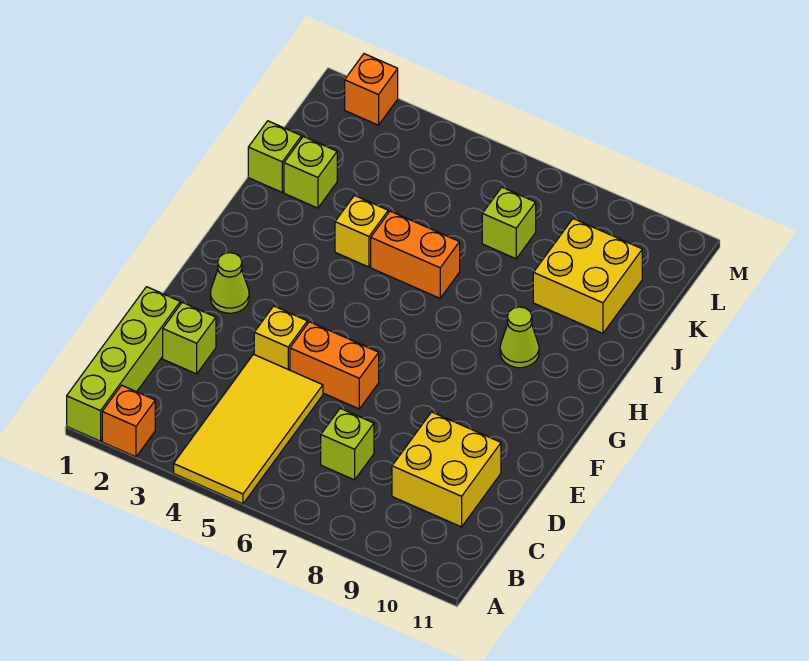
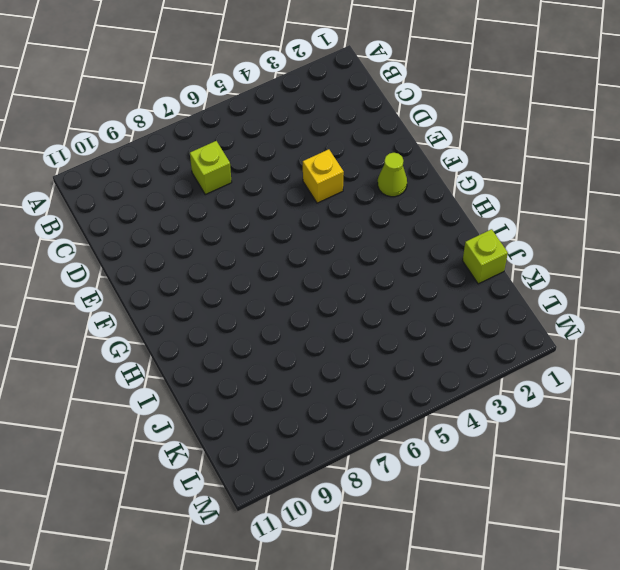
none -> lime brick A1:D1 level 1
none -> orange brick A2 level 1
none -> yellow tile A4:D5 level 1

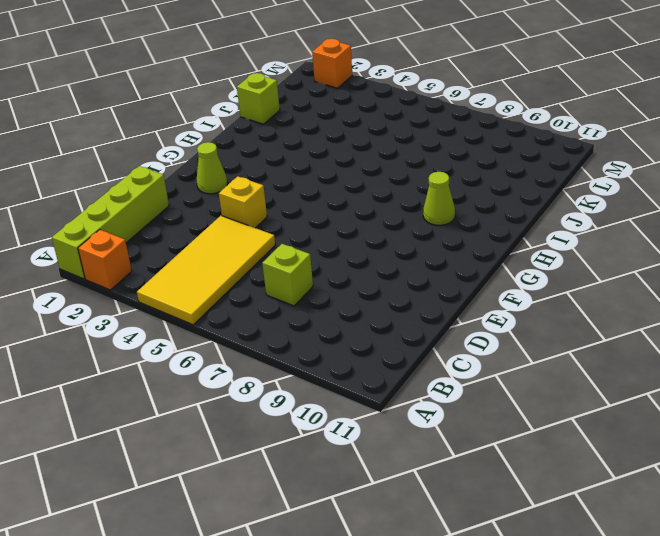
none -> yellow brick C9:D10 level 1
none -> lime brick D2 level 1
none -> orange brick E5:E6 level 1

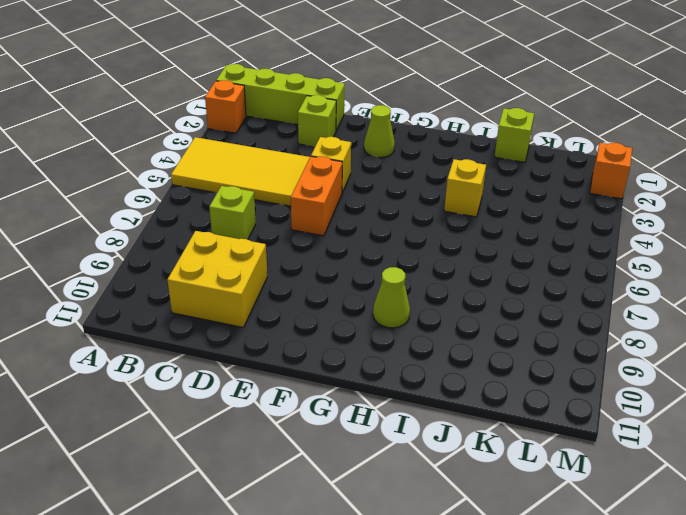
none -> orange brick I5:I6 level 1
none -> lime brick J2 level 1
none -> yellow brick J9:K10 level 1

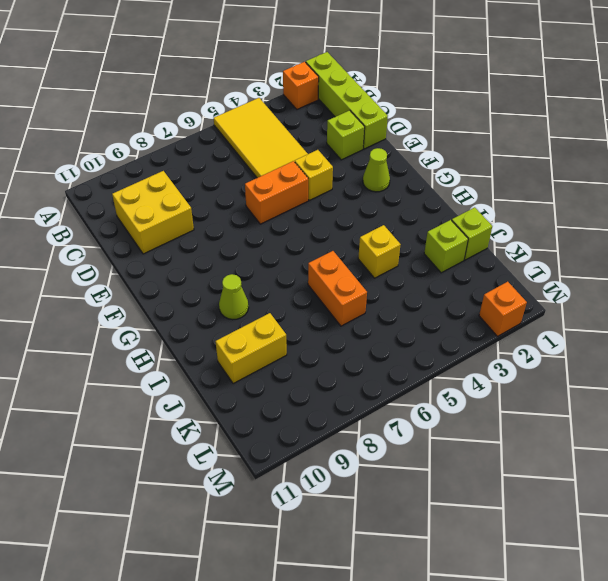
orange brick I6:J6 level 1 -> orange brick I5:I6 level 1
yellow brick J9:J10 level 1 -> yellow brick J9:K10 level 1
none -> lime brick C7 level 1
none -> lime brick K7 level 1

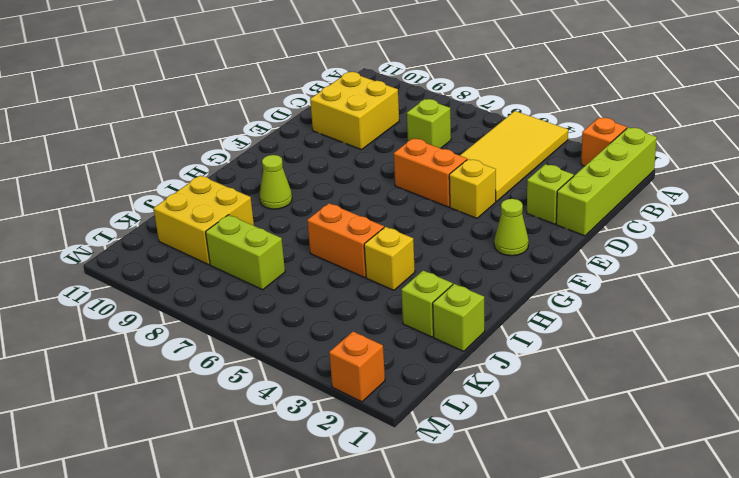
lime brick K7:K8 level 1 -> lime brick K7 level 1

